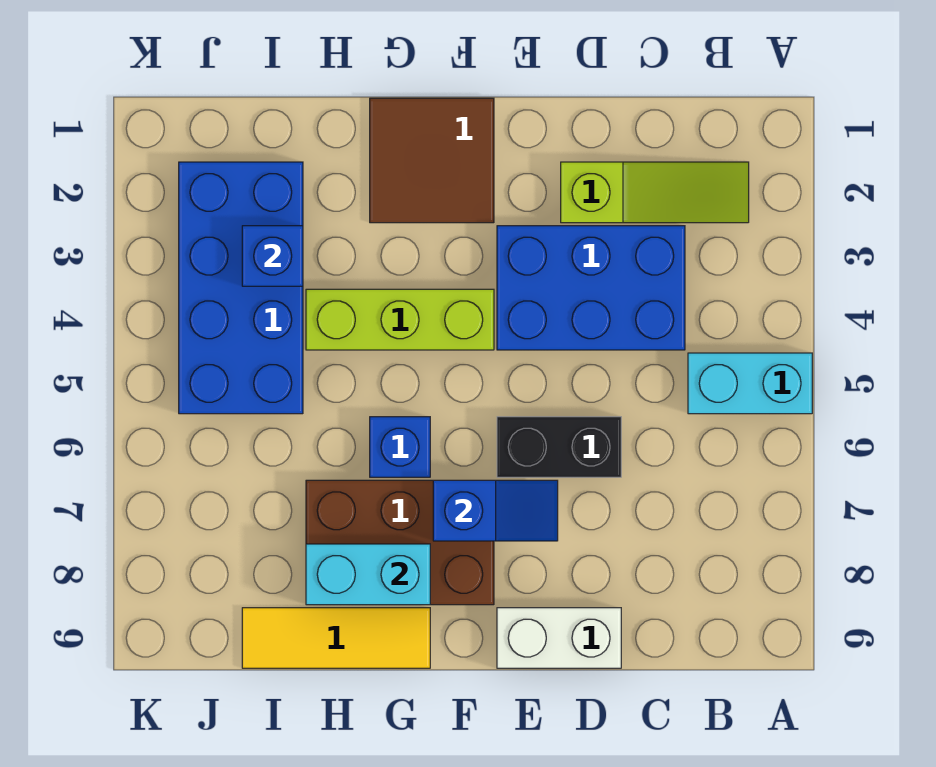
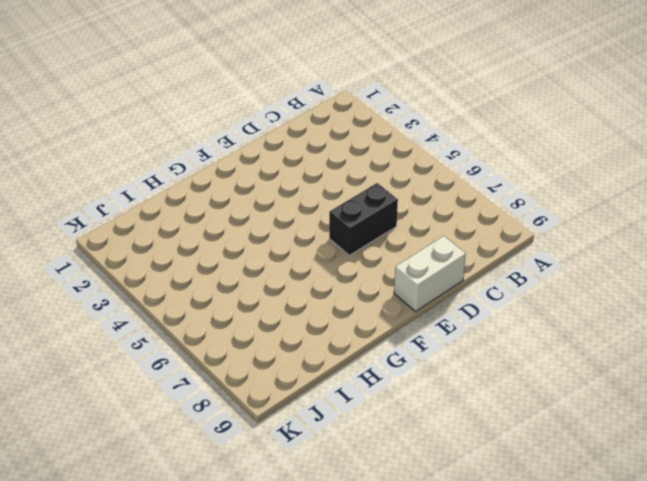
none -> cyan brick A5:B5 level 1
none -> lime slope B2:D2 level 1 top D
none -> blue brick C3:E4 level 1

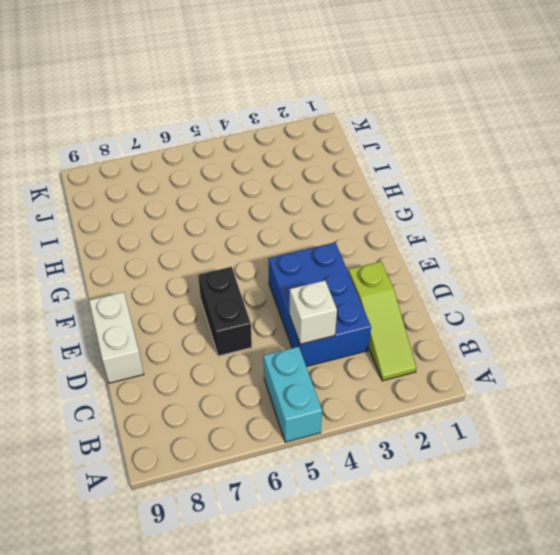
white brick C4 level 2 -> none
none -> brown tile F1:G2 level 1
none -> lime brick F4:H4 level 1
none -> brown brick F7:H8 level 1

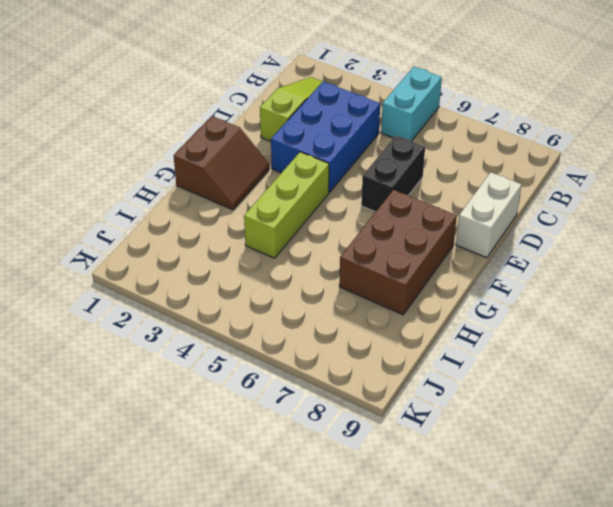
brown slope F1:G2 level 1 top 1 -> brown tile F1:G2 level 1
none -> blue brick G6 level 1
none -> yellow tile G9:I9 level 1
none -> blue brick I2:J5 level 1

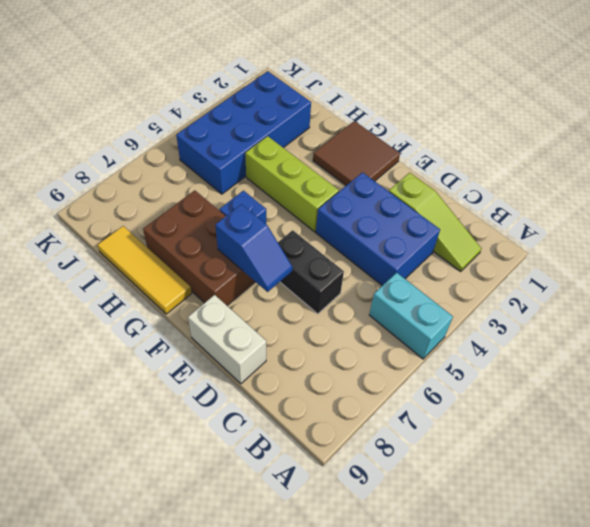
none -> cyan brick G8:H8 level 2
none -> blue brick I3 level 2

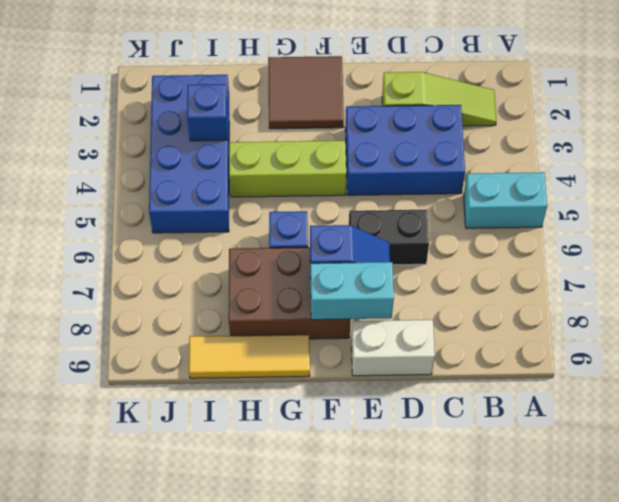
cyan brick E8:F8 level 2 -> cyan brick G8:H8 level 2

